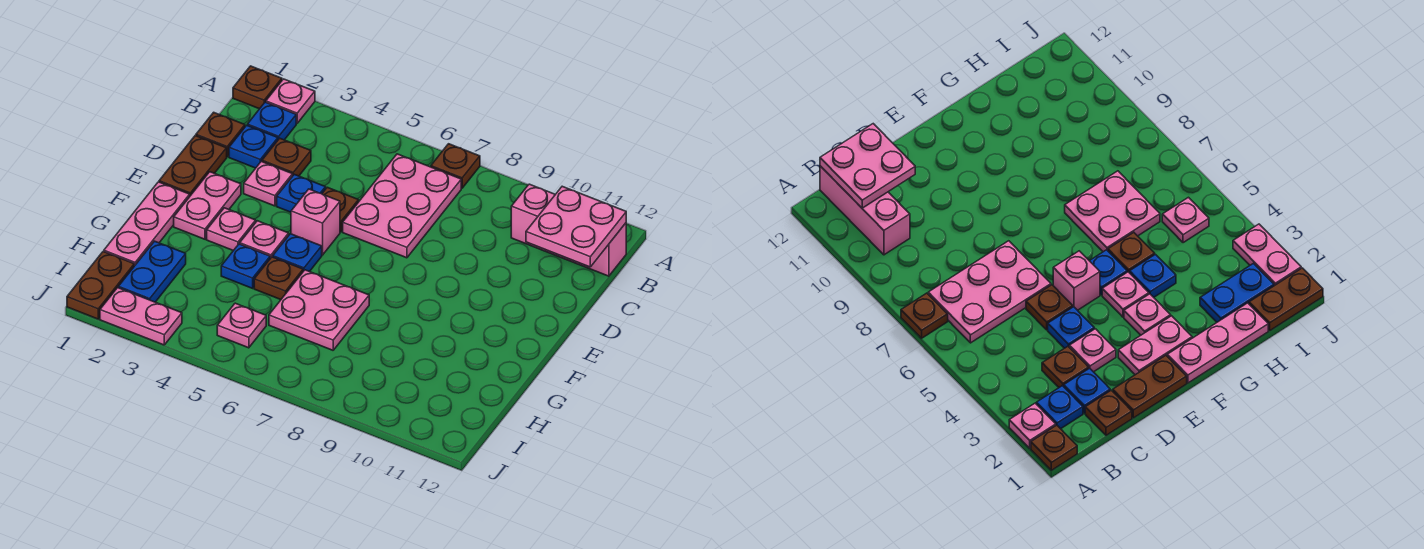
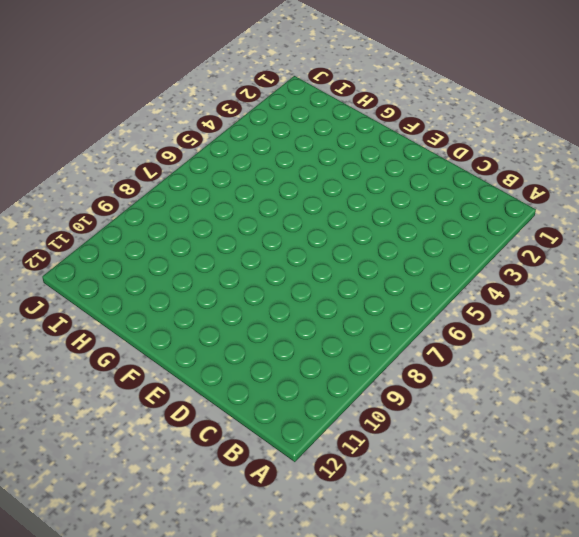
none -> brown plate A1 level 1
none -> pink plate A2 level 1
none -> brown plate A7 level 1

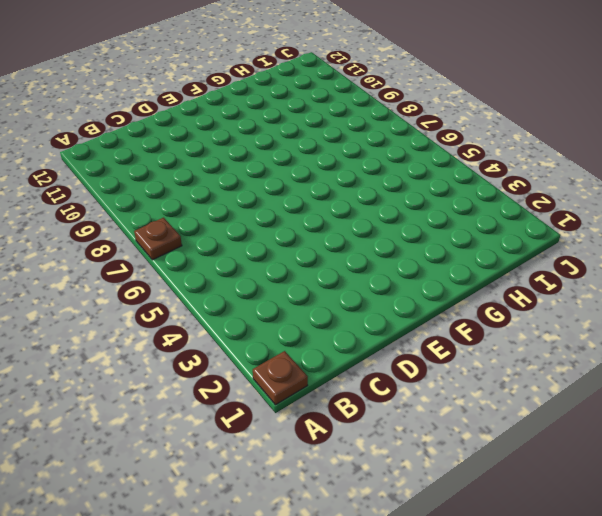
none -> pink plate A2 level 1
none -> blue plate B2 level 1
none -> pink plate B6:D7 level 1

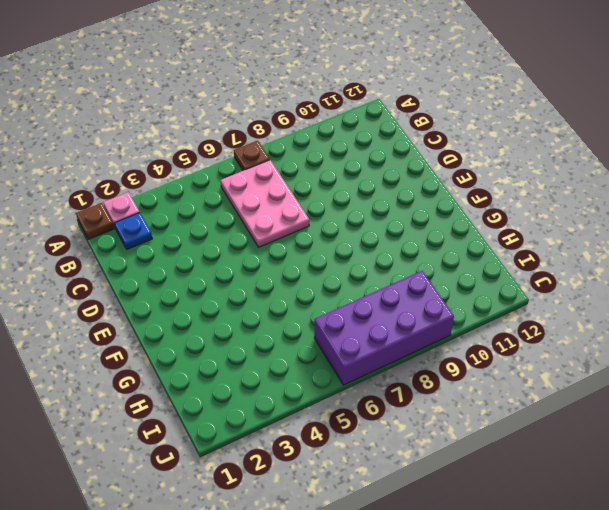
purple brick I6:J9 level 1 -> none
none -> pink brick B10:B12 level 1
none -> brown plate C1 level 1
none -> blue plate C2 level 1

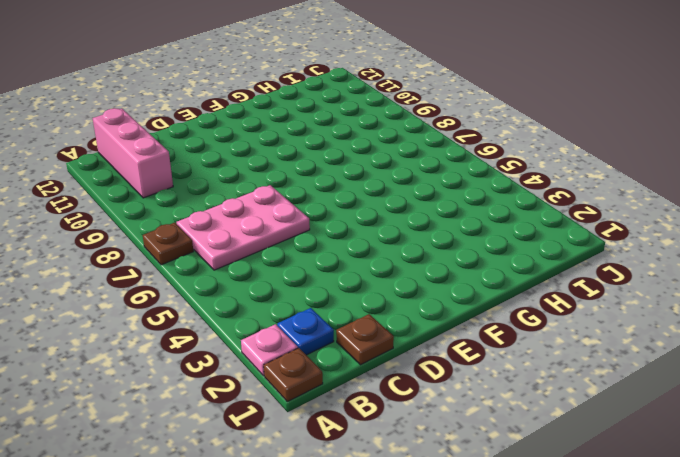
none -> blue plate C2 level 1
none -> brown plate C3 level 1
none -> brown plate D1:E1 level 1

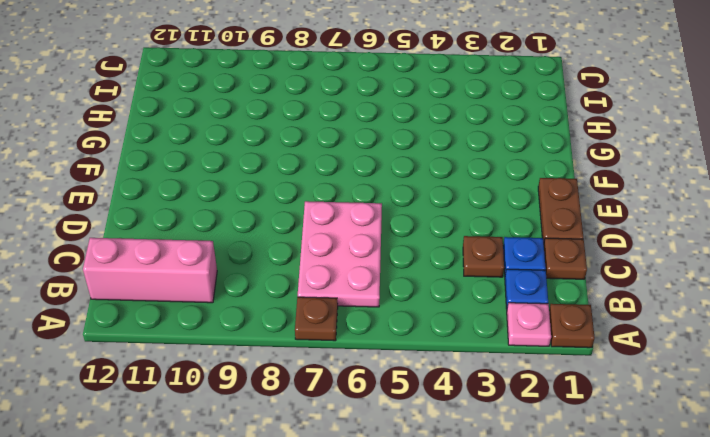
none -> pink plate D3 level 1
none -> blue plate D4 level 1
none -> brown plate D5 level 1

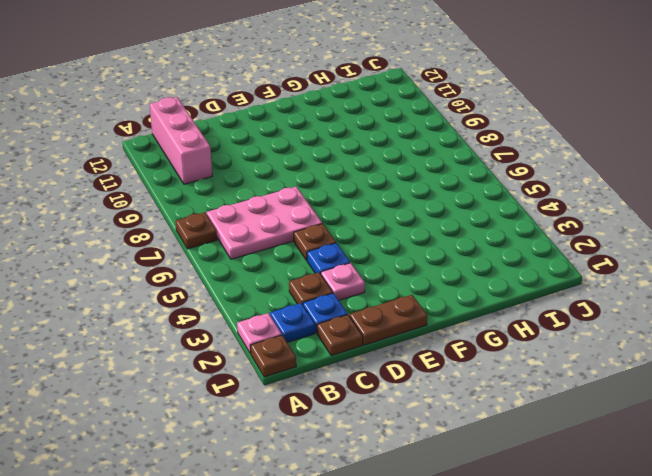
none -> pink plate E2:F2 level 1
none -> pink brick E5 level 1
none -> pink plate F1:H1 level 1

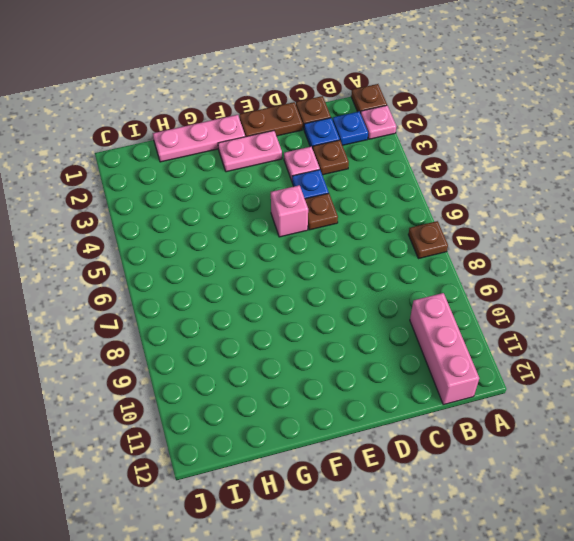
none -> pink plate B6:D7 level 1
none -> pink plate F3 level 1
none -> pink plate F4 level 1

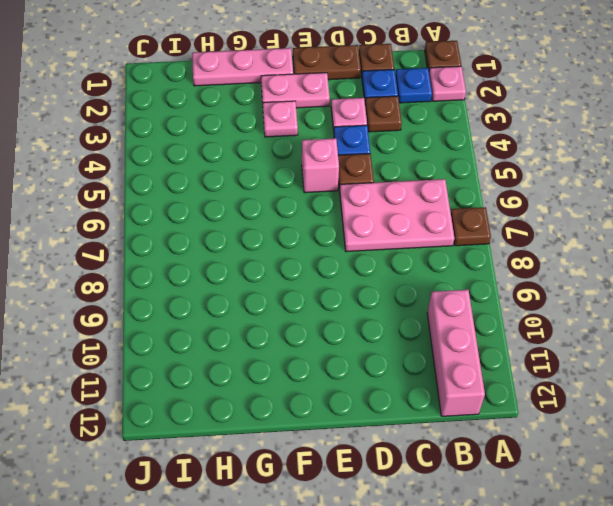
none -> pink plate F4 level 1
none -> blue plate F5 level 1
none -> blue plate G4 level 1

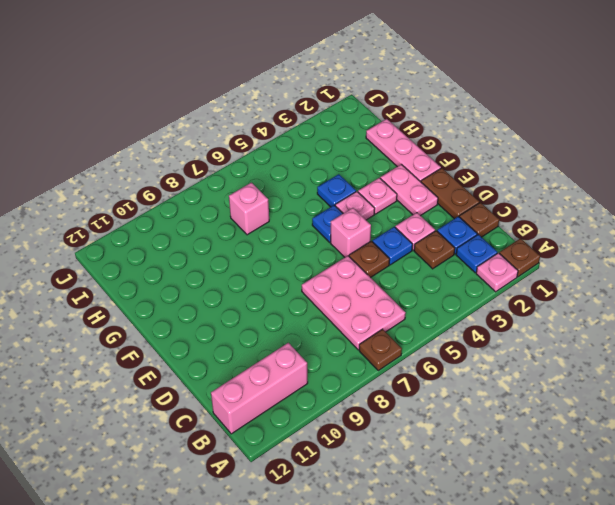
pink brick H7 level 1 -> pink plate G6:H7 level 1
none -> brown plate G5 level 1
none -> blue plate H2:I2 level 1
none -> brown plate I1:J1 level 1

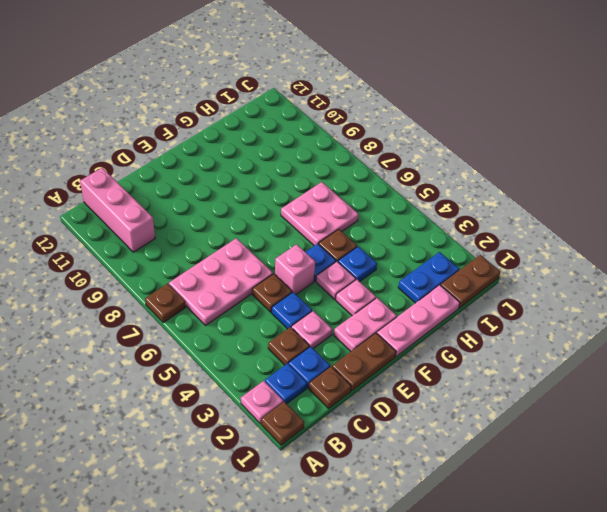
none -> pink plate I5 level 1
none -> pink plate J2:J3 level 1
none -> pink plate B11:C12 level 2

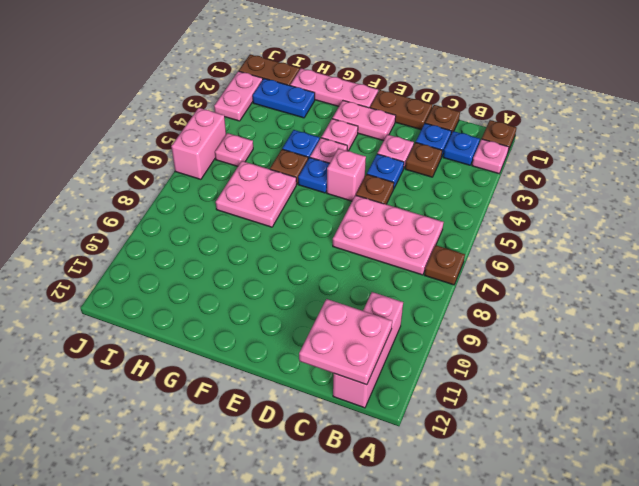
pink brick J5:J6 level 1 -> none

